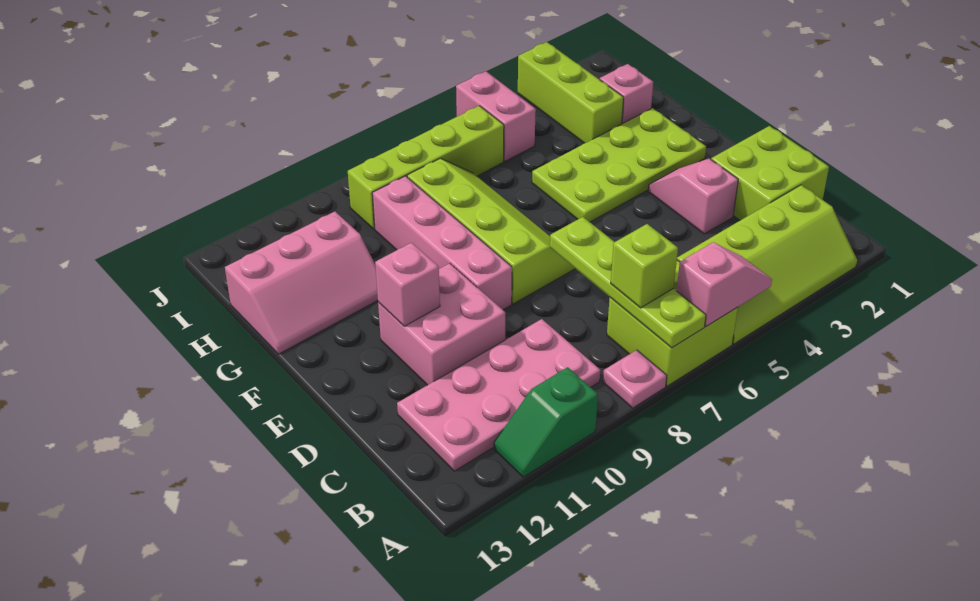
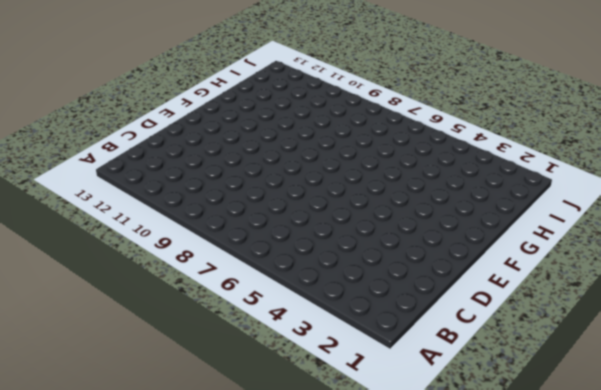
none -> lime slope A2:B5 level 1 top B
none -> lime brick A6:B7 level 1
none -> pink plate A8 level 1

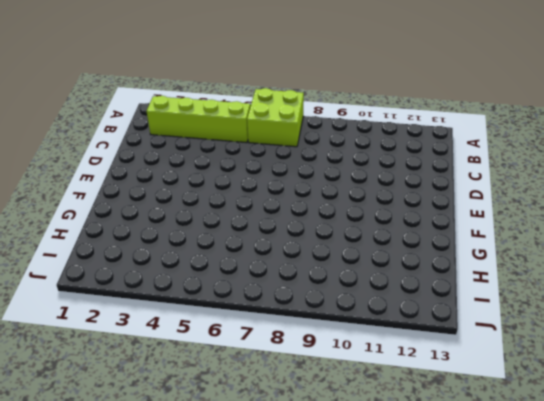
none -> pink plate A8 level 1
none -> green slope A10:A11 level 1 top 10
none -> pink plate B9:C12 level 1

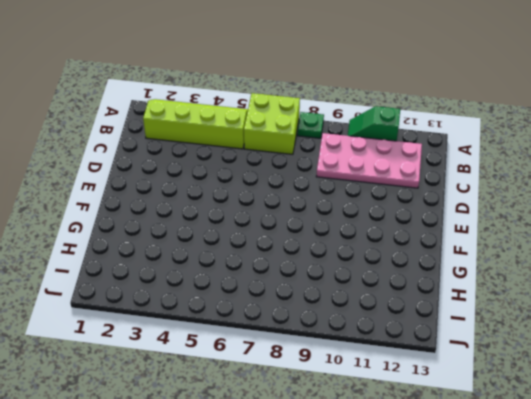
green plate A8 level 1 -> pink plate A8 level 1
green slope A10:A11 level 1 top 11 -> green slope A10:A11 level 1 top 10
none -> lime brick C1:D2 level 1
none -> pink slope D3:E3 level 1 top D
none -> pink brick D10:E11 level 1

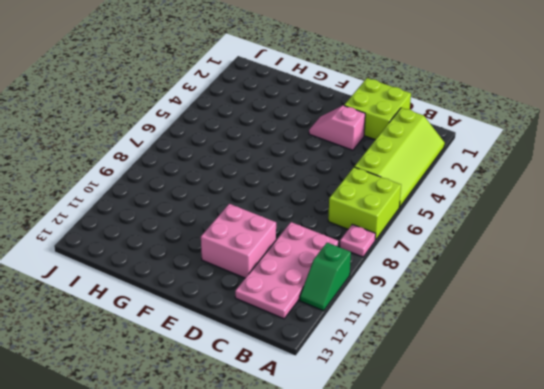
none -> lime slope E7:H8 level 1 top 8
none -> pink brick E9:H9 level 1
none -> lime plate F2:G5 level 1

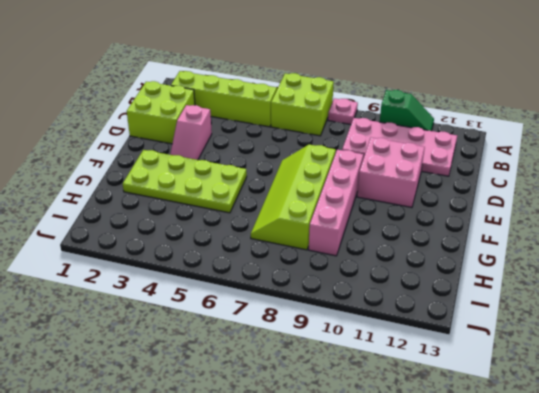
none -> pink slope G11:H13 level 1 top H
none -> pink brick H2 level 1
none -> lime brick H3:J3 level 1

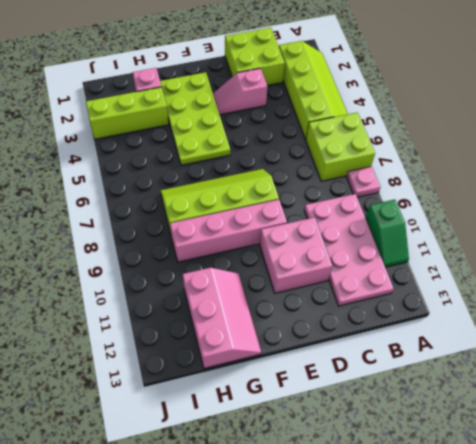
none -> pink brick I5:J5 level 1
none -> lime brick I6:I9 level 1
none -> pink slope A5:A6 level 2 top 6

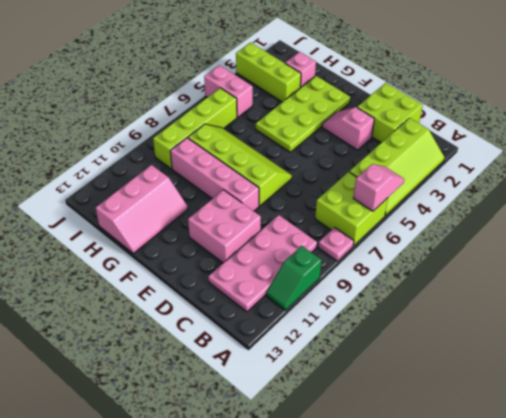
none -> lime plate A7:D7 level 2
none -> pink brick E11 level 2
none -> lime brick B7 level 3

